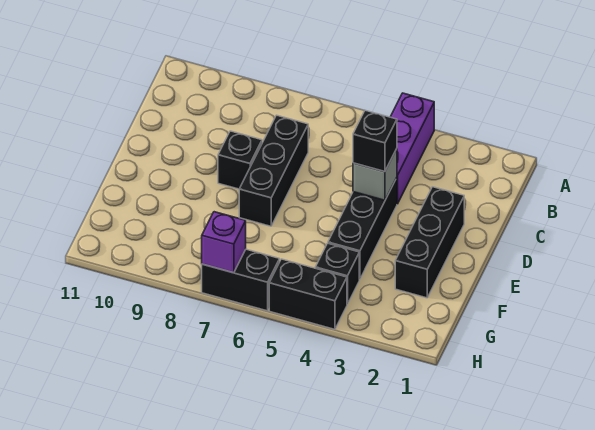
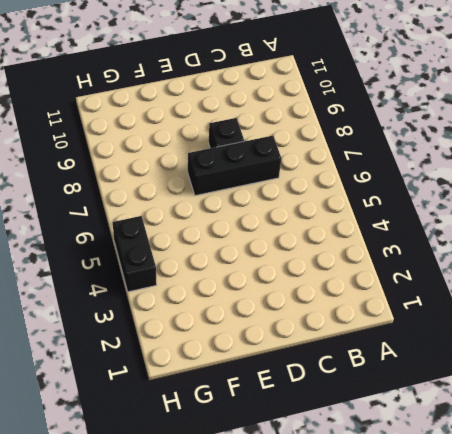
none -> purple brick A4:C4 level 1
none -> black brick D2:F2 level 1

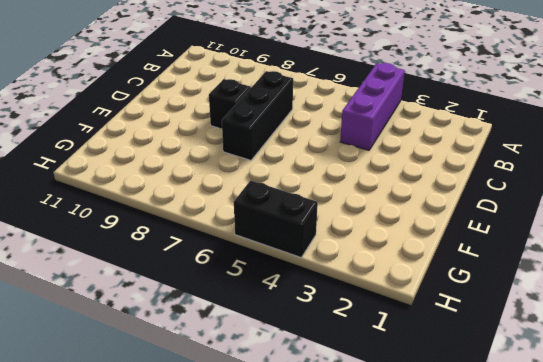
none -> black brick D2:F2 level 1
none -> black brick D4:F4 level 1

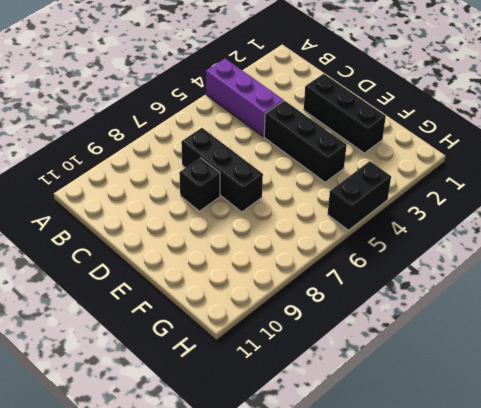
none -> black brick G4 level 1
none -> black brick H6:H7 level 1

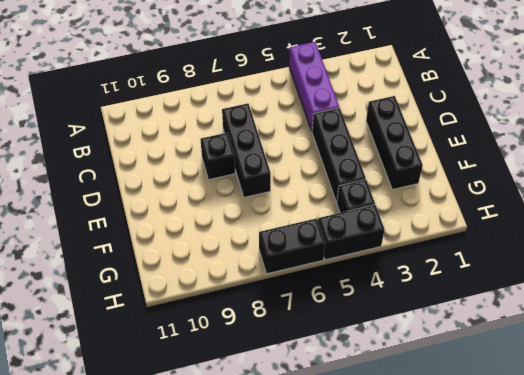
none -> grey brick D4 level 2
none -> purple brick H7 level 2

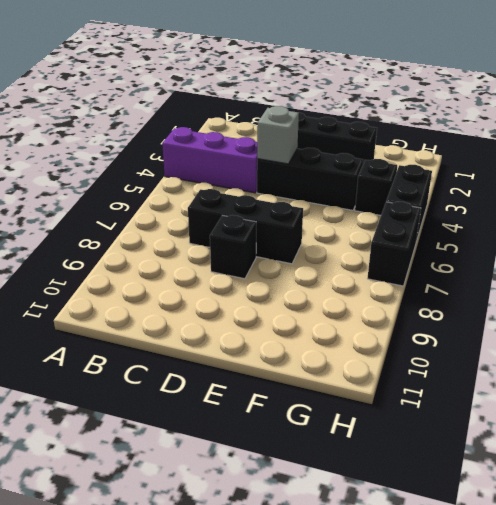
none -> purple brick H7 level 2
none -> black brick D4 level 3

